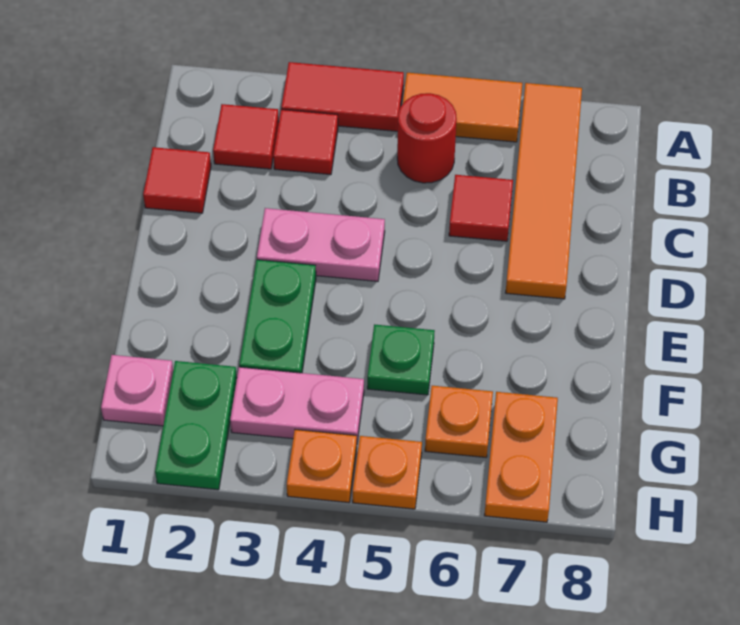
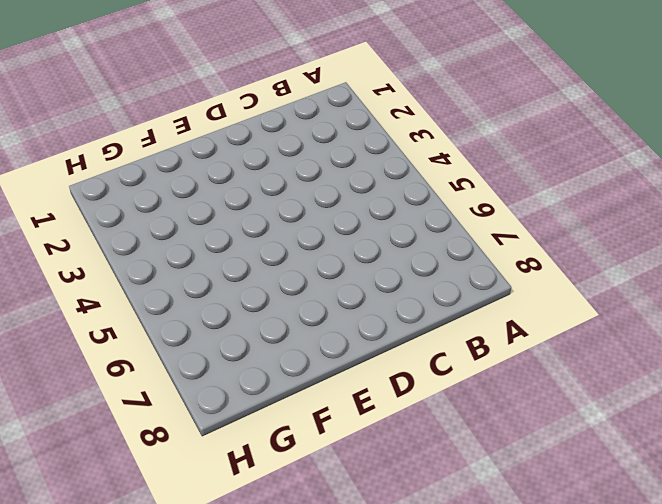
none -> red tile A3:A4 level 1
none -> orange tile A5:A6 level 1
none -> orange tile A7:D7 level 1

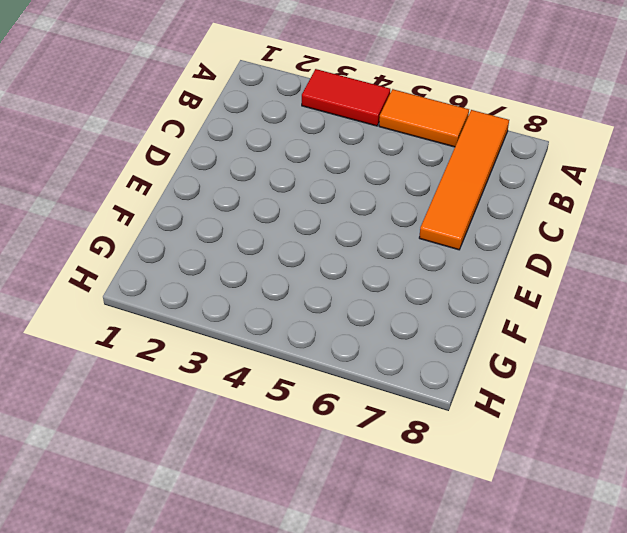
none -> red tile B2 level 1
none -> red tile B3 level 1
none -> red round brick B5 level 1

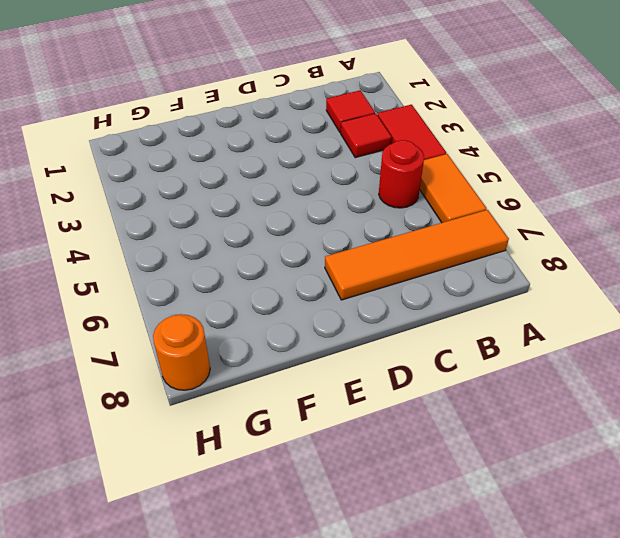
orange round brick H8 level 1 -> none
none -> red tile C1 level 1
none -> red tile C6 level 1
none -> pink plate D3:D4 level 1

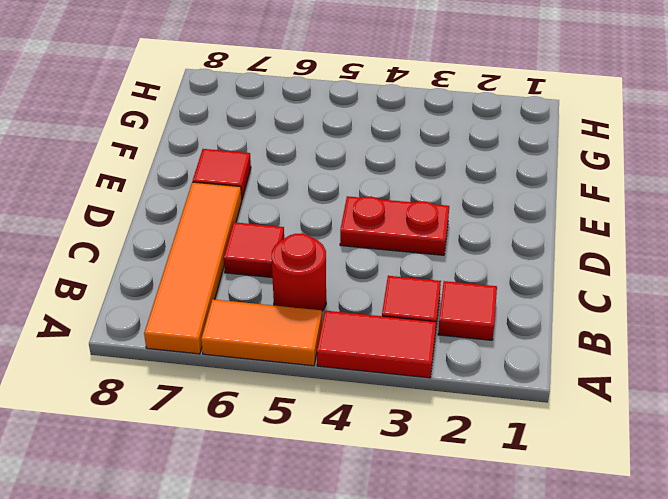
red plate D3:D4 level 1 -> pink plate D3:D4 level 1
red tile E7 level 1 -> red tile C1 level 1
none -> green plate E3:F3 level 1
none -> green plate F5 level 1
none -> pink plate G1 level 1

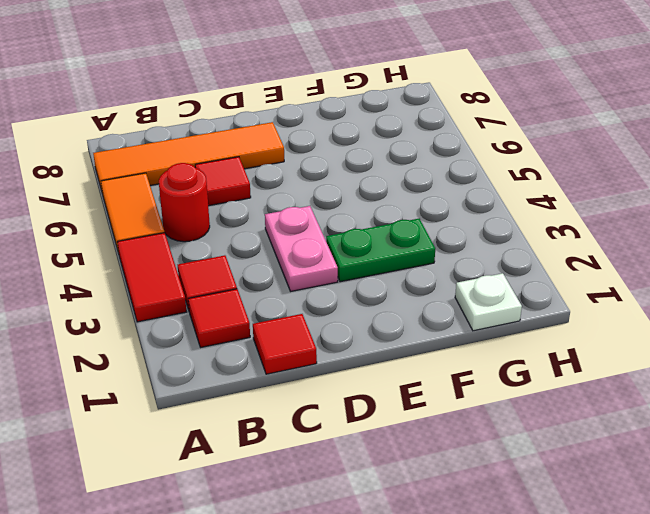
white plate G1 level 1 -> pink plate G1 level 1
none -> green plate F5 level 1
none -> green plate G2:H2 level 1
none -> pink plate G3:G4 level 1

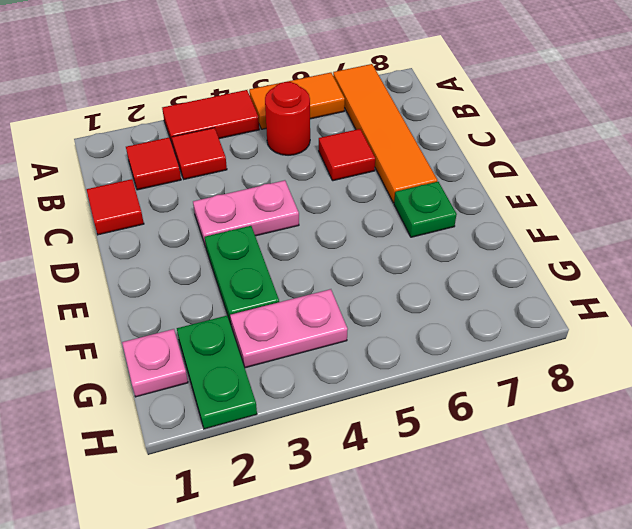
green plate E7 level 1 -> green plate F5 level 1
none -> orange plate G6 level 1
none -> orange plate G7:H7 level 1
none -> orange plate H4 level 1

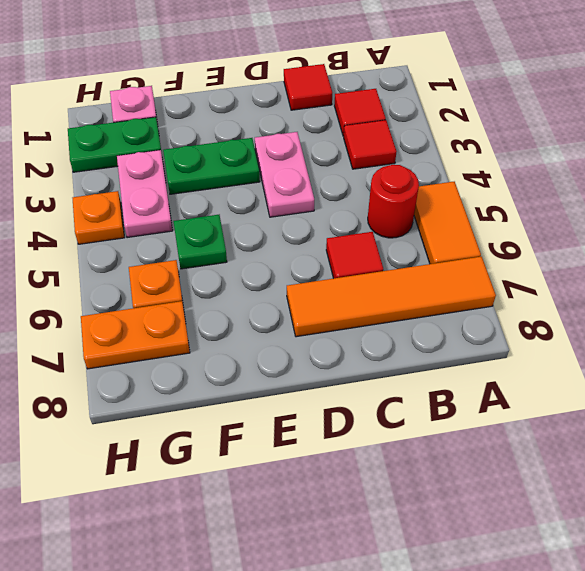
none -> red tile A3:A4 level 1
none -> orange plate H5 level 1

